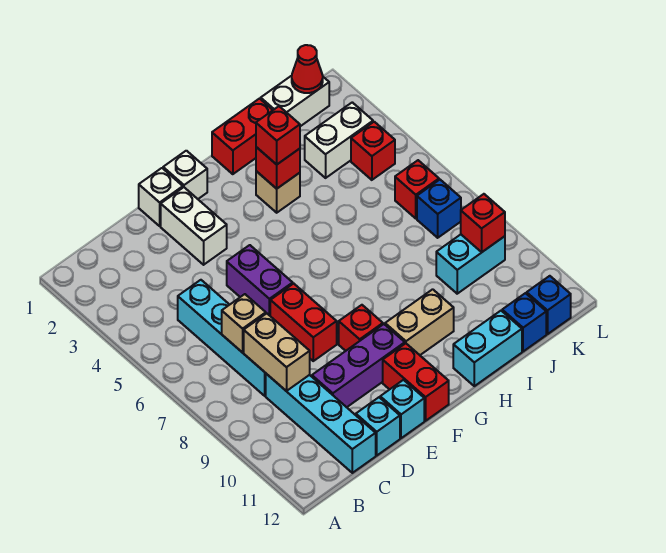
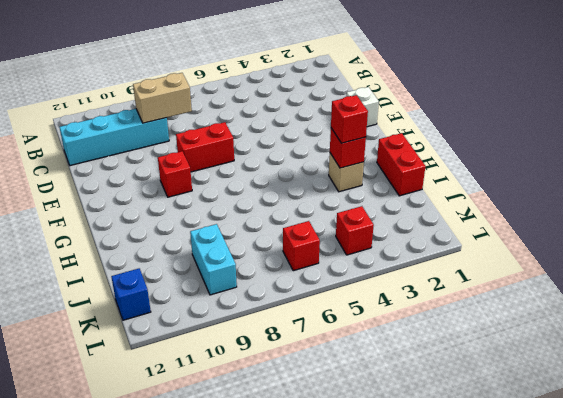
none -> cyan brick C5:C8 level 1
none -> purple brick D10:F10 level 1
none -> cyan brick D12 level 1
none -> white brick E2:E3 level 1

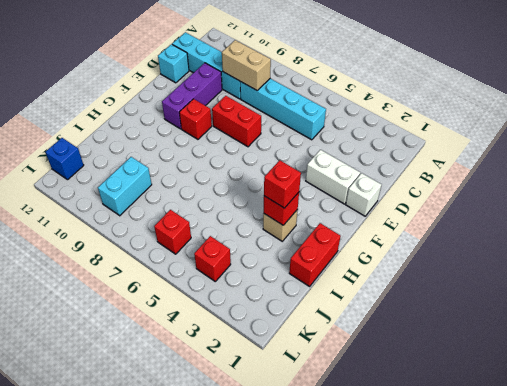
none -> purple brick E5:E6 level 1
none -> cyan brick E12 level 1
none -> white brick F1 level 1
none -> red brick F11:F12 level 1

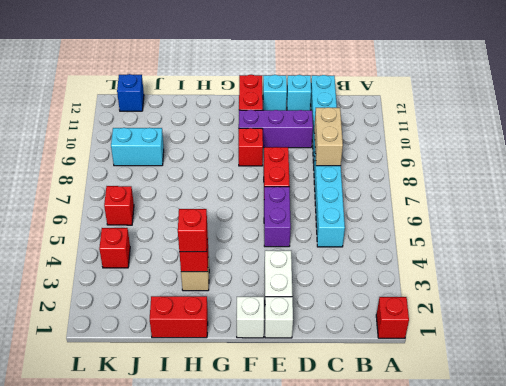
red brick A1 level 1 -> red brick K9 level 2
none -> tan brick G10:H10 level 1
none -> cyan brick H12:I12 level 1
none -> white brick J1:K1 level 1
none -> white brick J3:K3 level 1

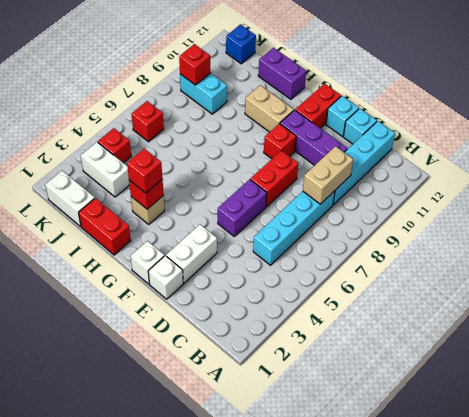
purple brick H12:I12 level 1 -> cyan brick H12:I12 level 1
none -> blue brick J12 level 1
none -> blue brick K7 level 1
none -> tan brick C7 level 2
none -> red cone K1 level 2

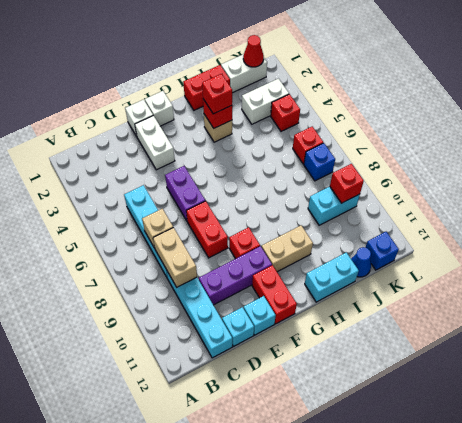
blue cone J12 level 1 -> blue brick J12 level 1

